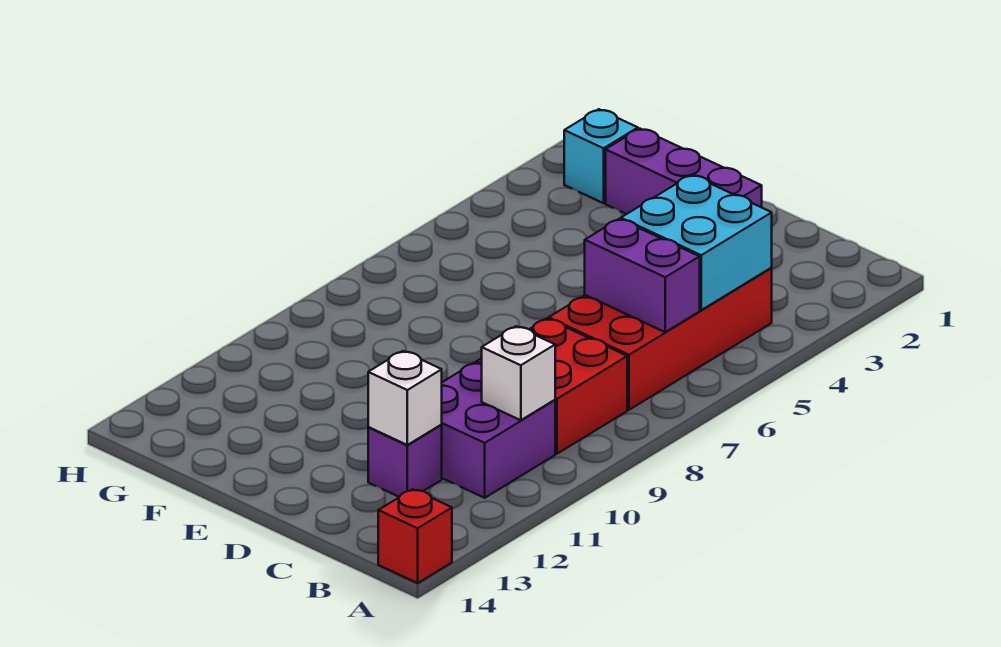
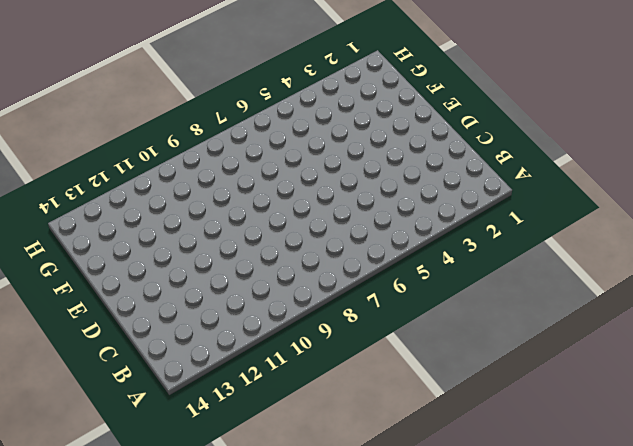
none -> red brick A14 level 1
none -> red brick B4:C7 level 1

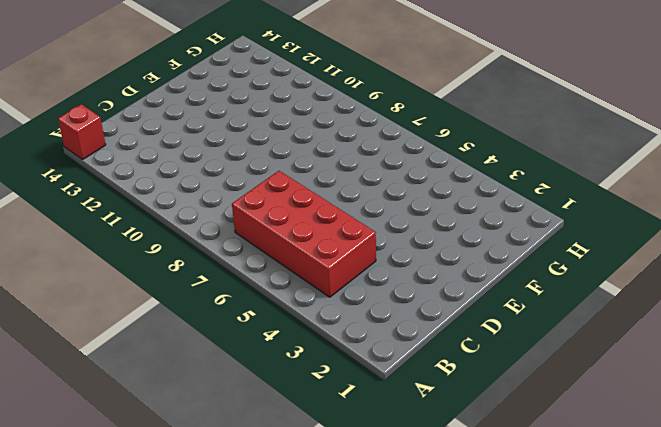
none -> red brick B8:C9 level 1
none -> purple brick B10:C11 level 1

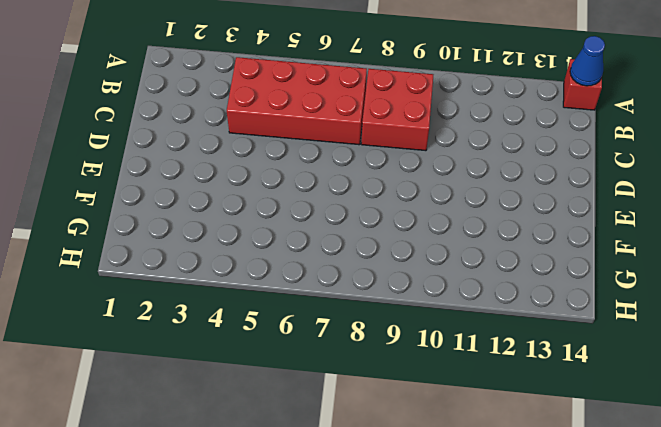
blue cone A14 level 2 -> none
none -> purple brick B10:C11 level 1
none -> purple brick C12 level 1

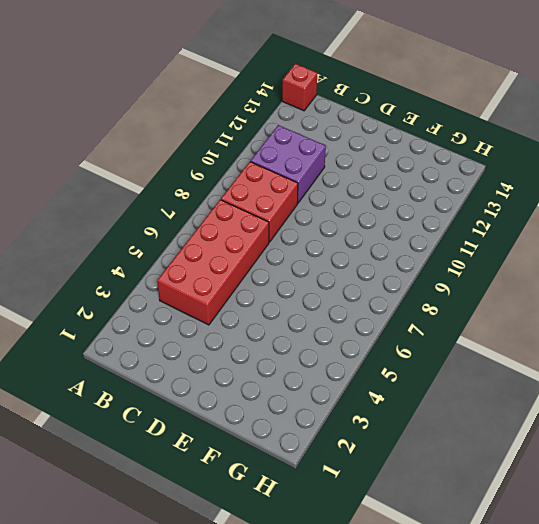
none -> purple brick C12 level 1
none -> purple brick D2:F2 level 1

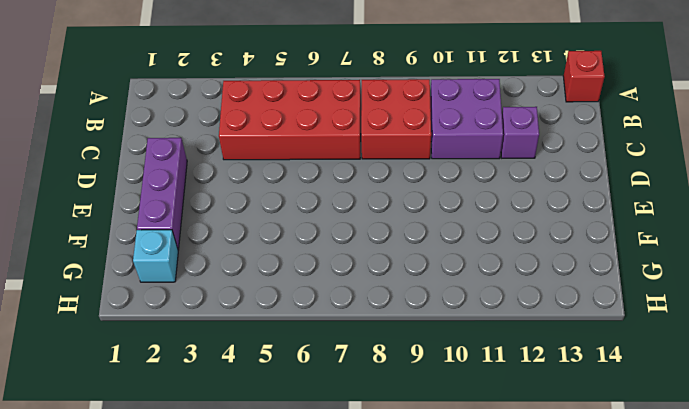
none -> cyan brick B4:C5 level 2
none -> purple brick B6:C6 level 2

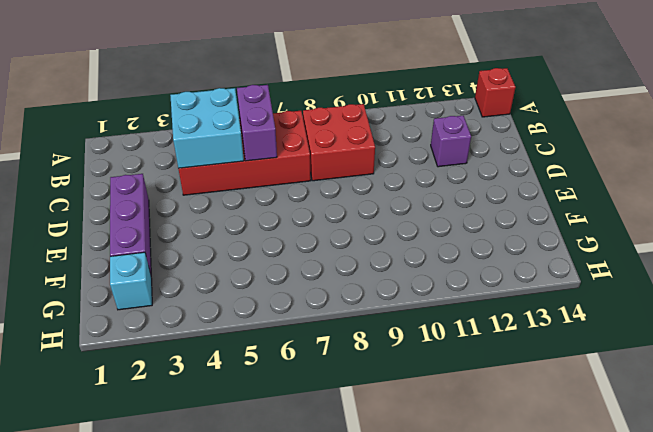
none -> purple brick B10:C11 level 1
none -> white brick B10 level 2

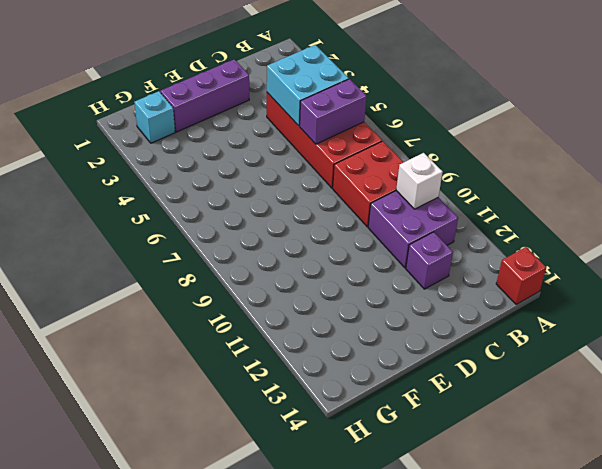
none -> white brick C12 level 2

